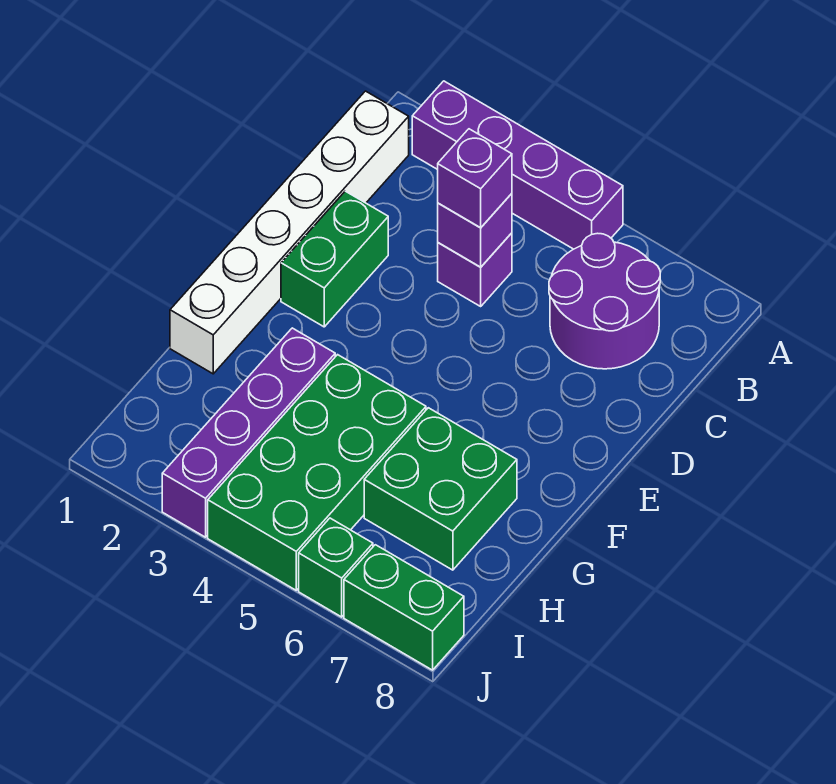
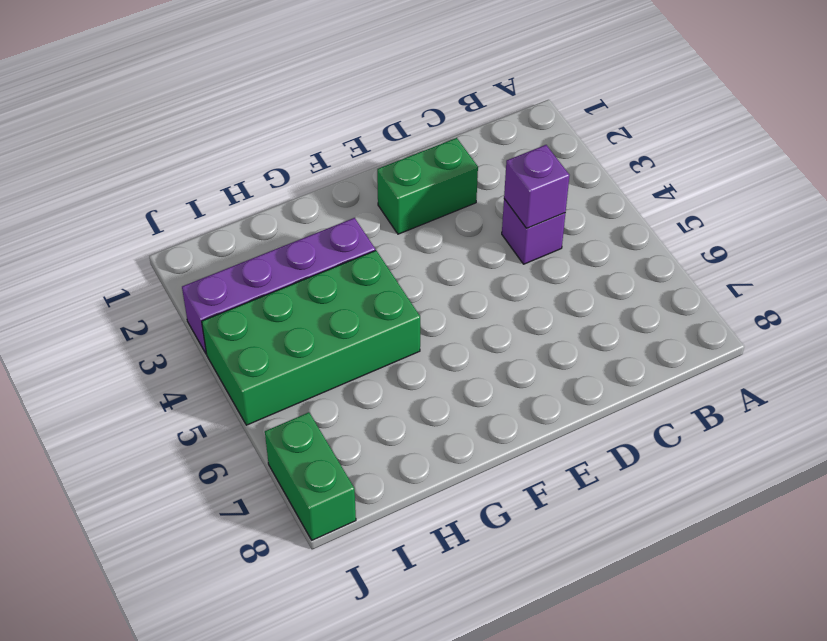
none -> purple brick A2:A5 level 1
none -> white brick B1:G1 level 1
none -> purple round brick B6:C7 level 1

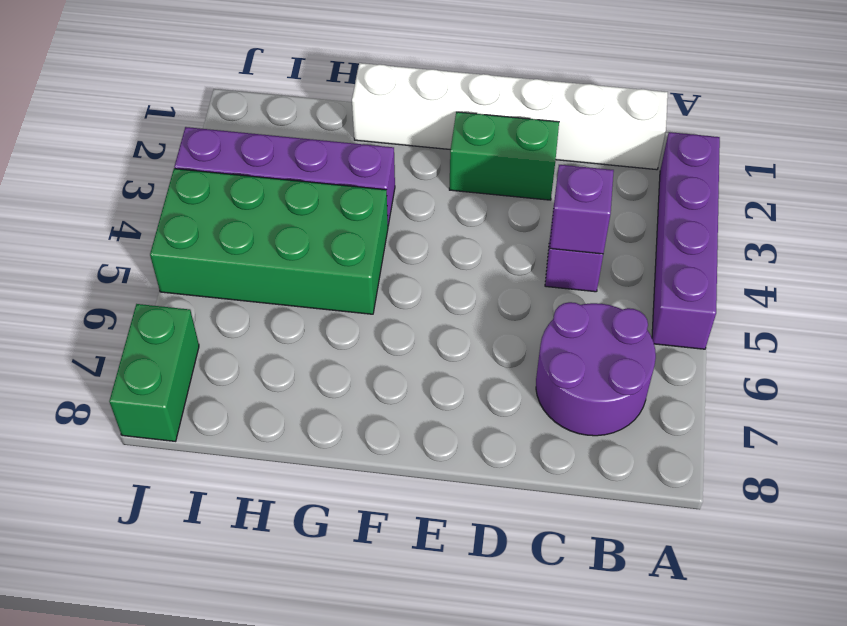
none -> green brick G6:H7 level 1
none -> green brick J6 level 1
none -> purple brick C4 level 3

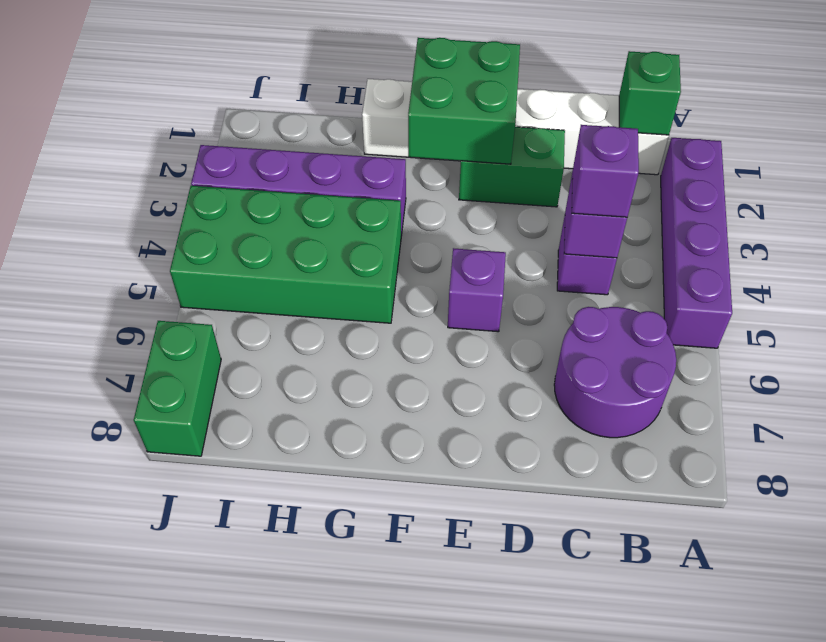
green brick B1 level 2 -> green brick J6 level 1
green brick E1:F2 level 2 -> green brick G6:H7 level 1
purple brick E5 level 1 -> none

